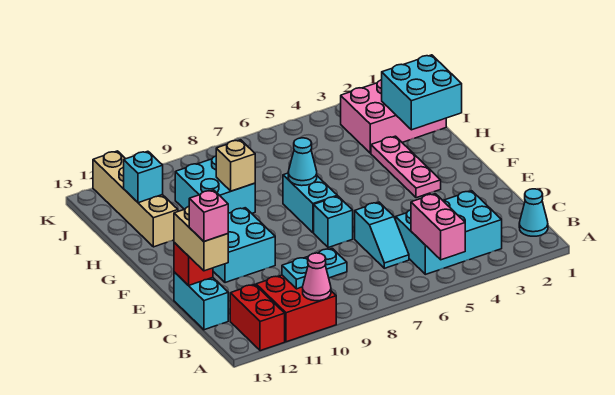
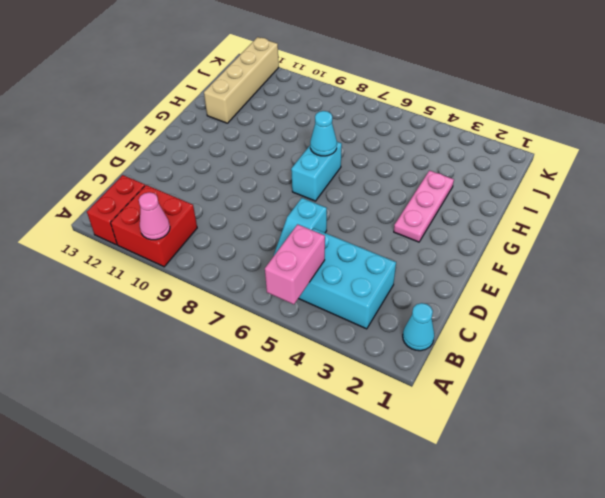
none -> cyan brick C13:D13 level 1
none -> cyan brick E7 level 1
none -> cyan brick E10:F11 level 1

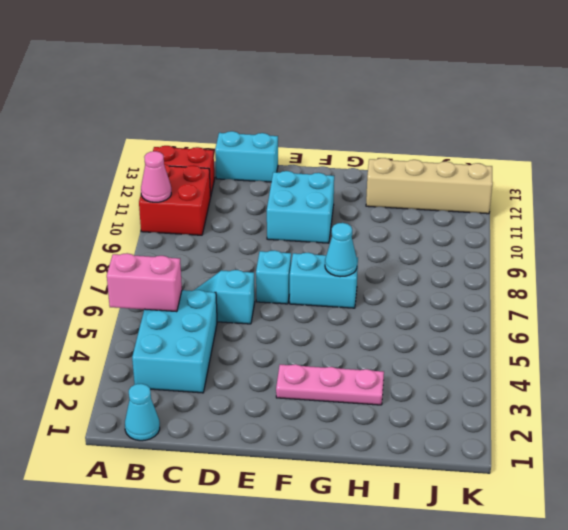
none -> cyan brick H9:I10 level 1
none -> pink brick I1:J3 level 1
none -> cyan plate B9:B10 level 2

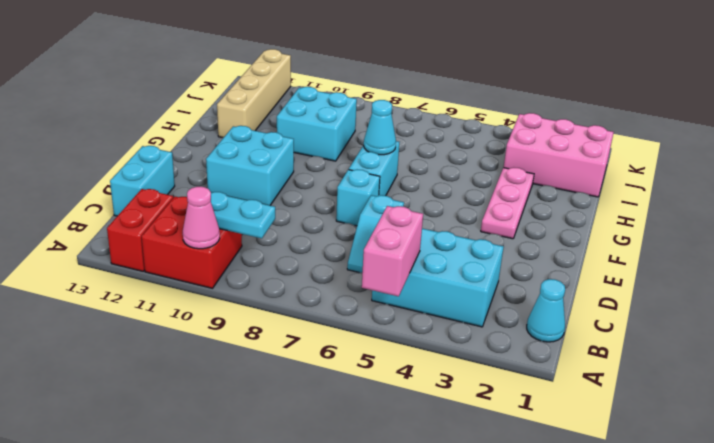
none -> red brick D13 level 2
none -> cyan brick H1:I2 level 2
none -> tan brick H9 level 2

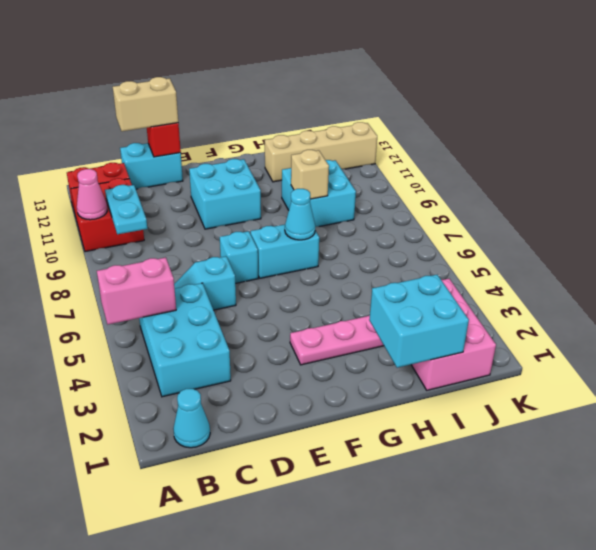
none -> cyan brick I12 level 2
none -> pink brick C13 level 4

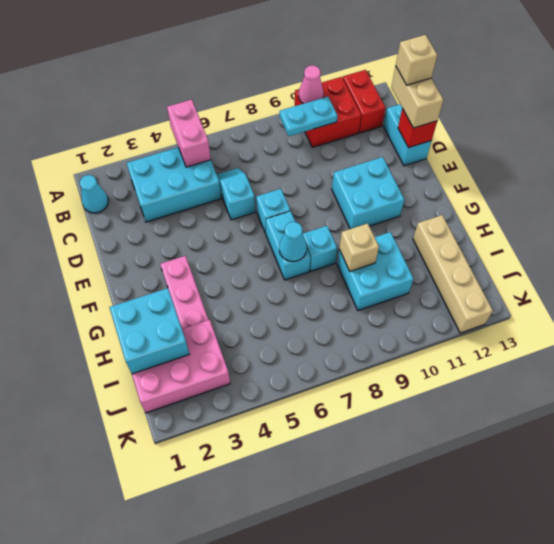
tan brick C13 level 4 -> pink brick C13 level 4
cyan brick G8 level 1 -> cyan brick I12 level 2

